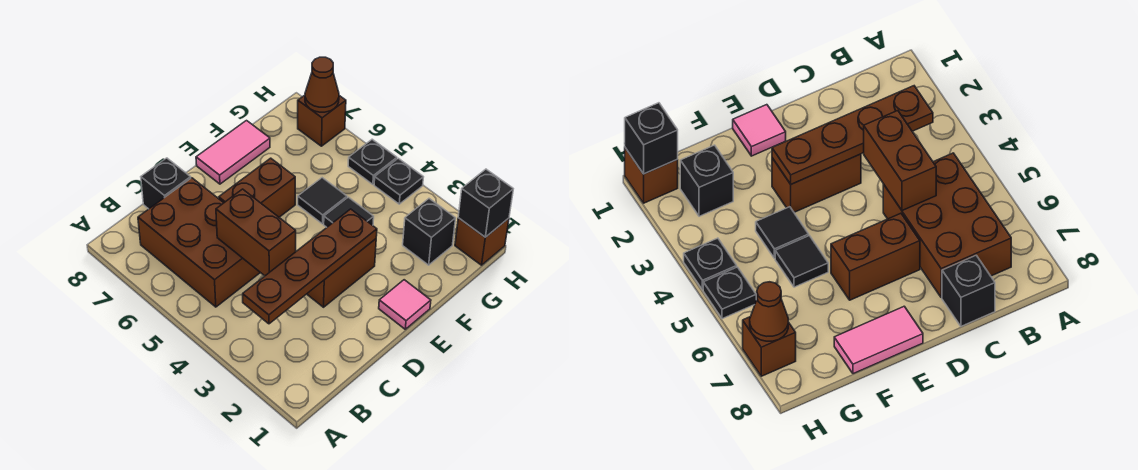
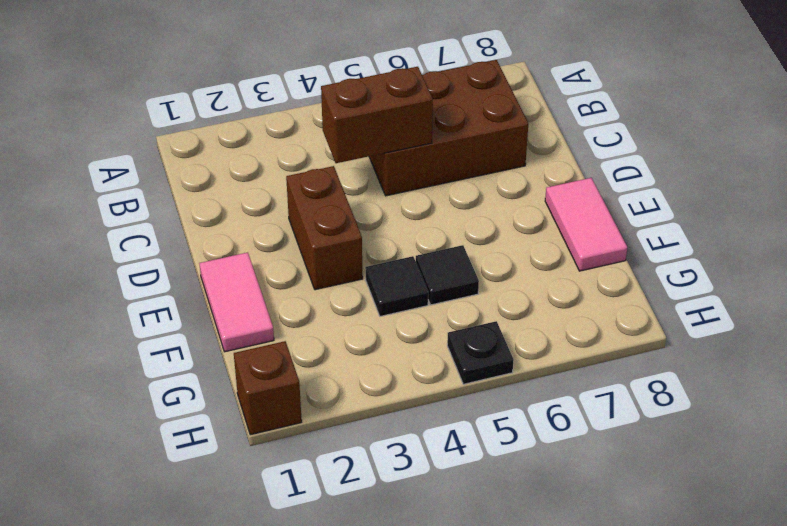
pink tile E1:F1 level 1 -> pink tile E1 level 1
none -> black brick C8 level 1
none -> brown brick D6:E6 level 1
none -> black brick G2 level 1

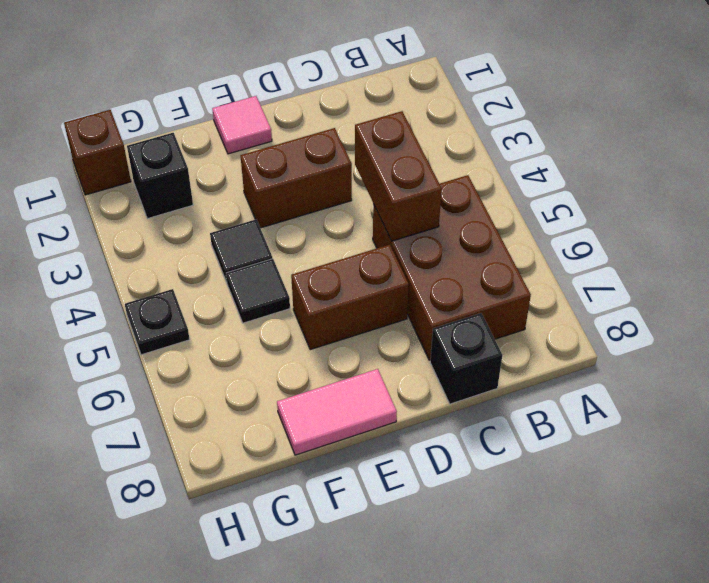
none -> black plate H4 level 1
none -> brown brick H7 level 1
none -> brown plate B3:E3 level 2

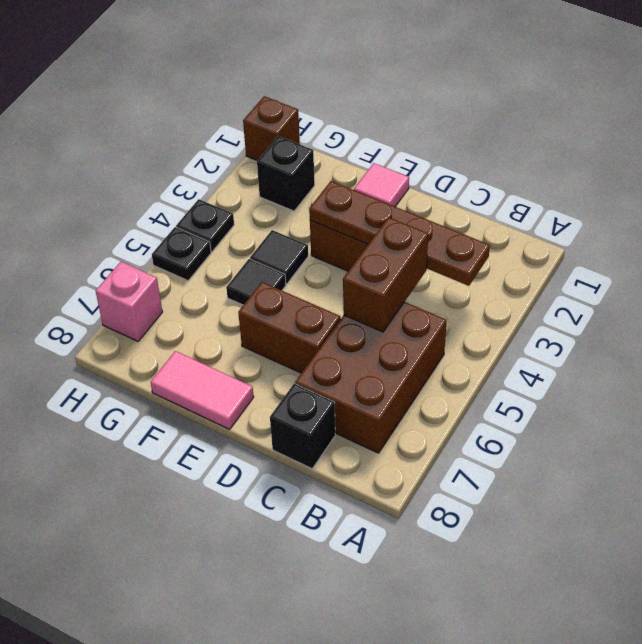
pink brick H7 level 1 -> brown brick H7 level 1
none -> black brick H1 level 2
none -> brown cone H7 level 2

